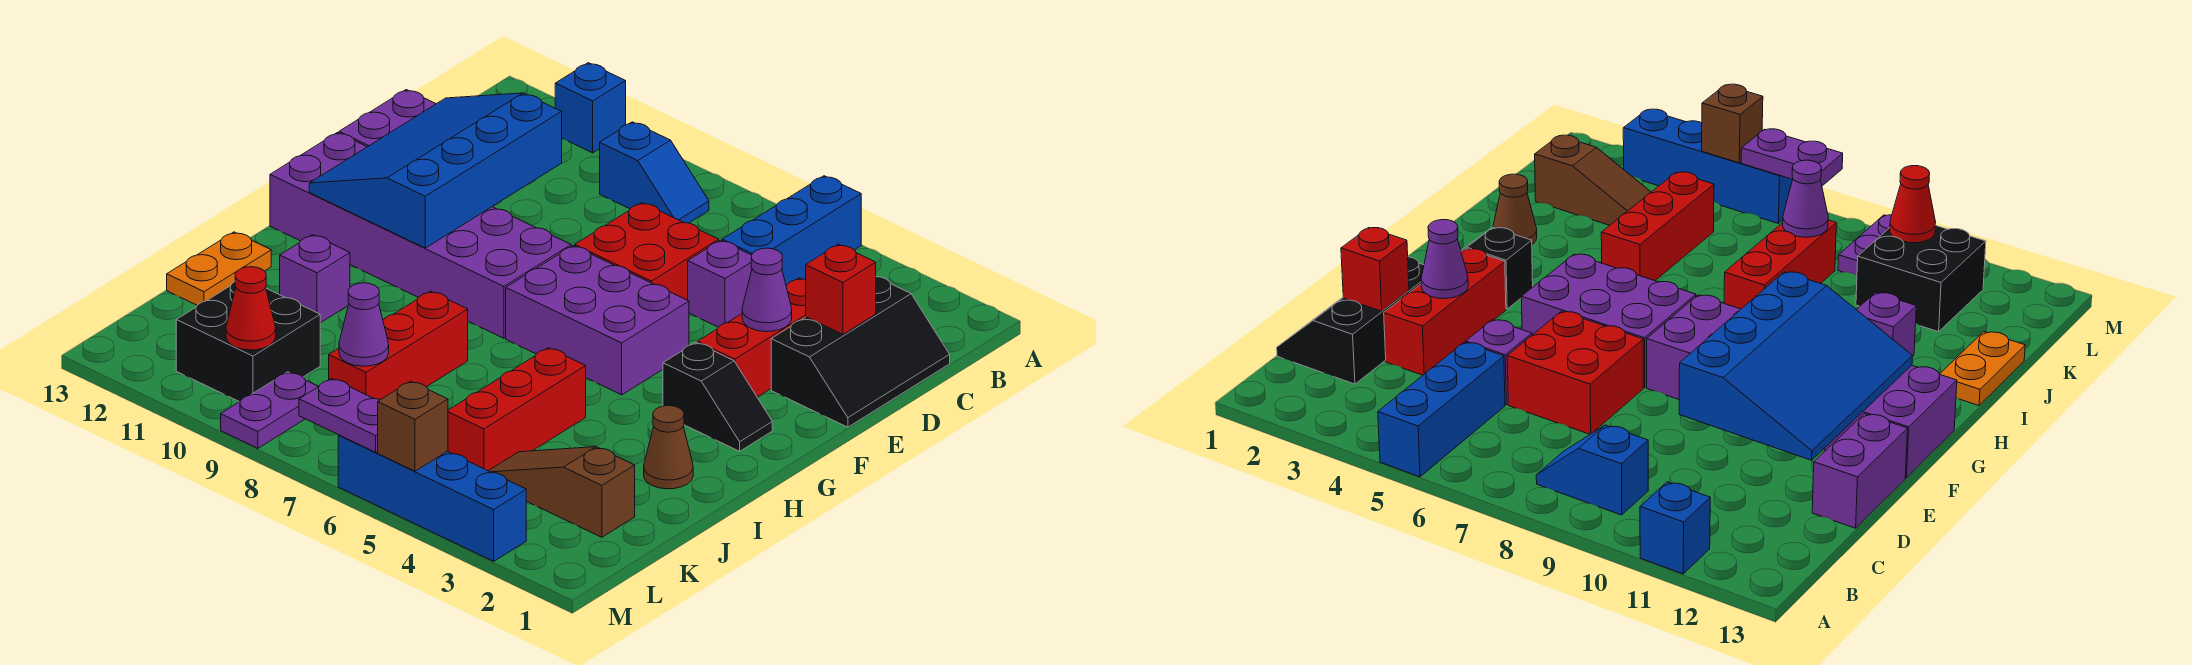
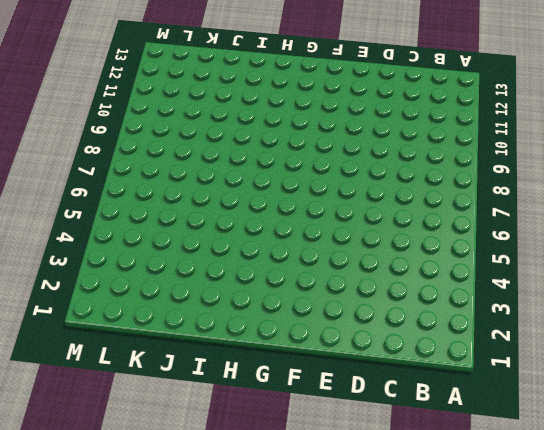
none -> blue brick A5:C5 level 1
none -> blue brick A11 level 1
none -> blue slope B8:B9 level 1 top 9

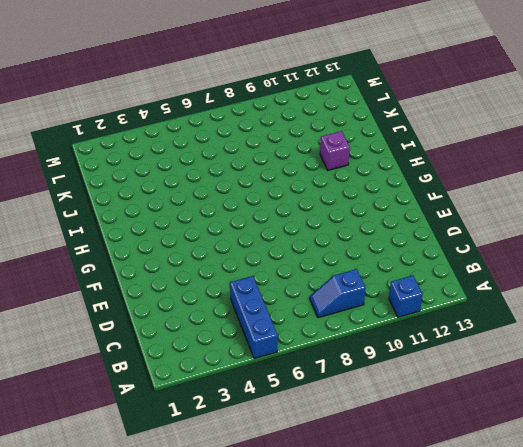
none -> black slope C1:E2 level 1 top 2
none -> red brick D3:F3 level 1
none -> purple brick D5 level 1

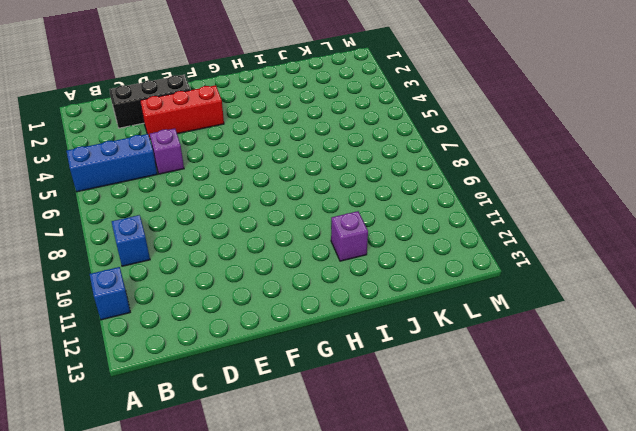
none -> red brick D6:E7 level 1
none -> purple brick D13:E13 level 1
none -> purple brick F5:G7 level 1

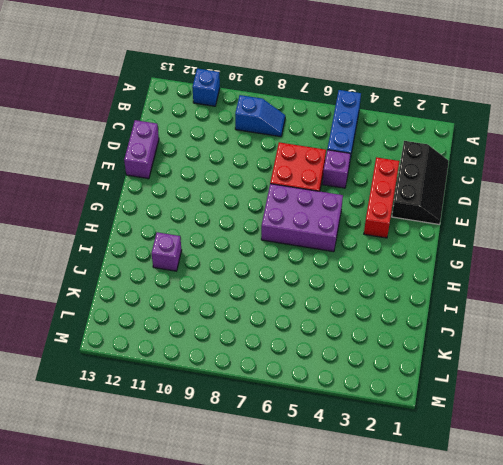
none -> purple brick F8:G13 level 1
none -> black slope G2:G3 level 1 top 3
none -> brown cone I2 level 1

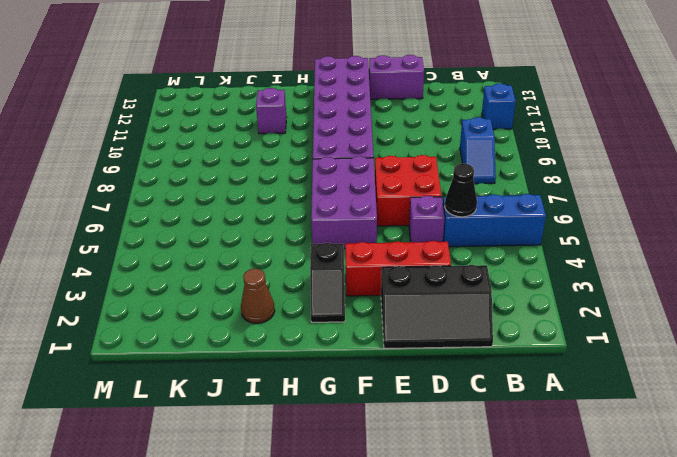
black cone C5 level 2 -> none
none -> red brick I5:K5 level 1
none -> red brick I8:K8 level 1
none -> orange plate I13:J13 level 1

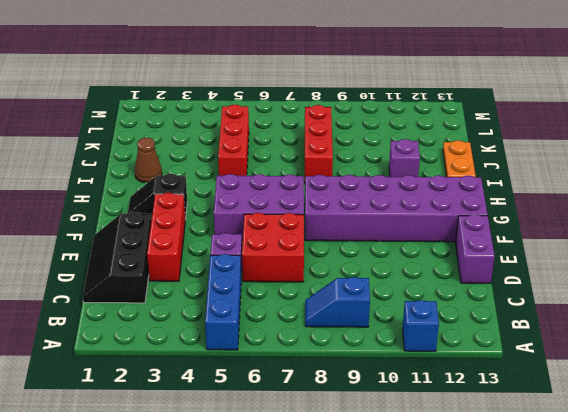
none -> brown slope K2:K4 level 1 top 2
none -> black brick K10:L11 level 1
none -> purple plate L9:M9 level 1

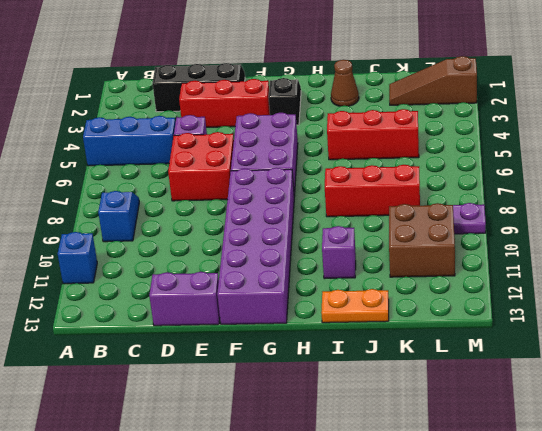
brown slope K2:M2 level 1 top M -> brown slope K2:K4 level 1 top 2
brown brick K10:L11 level 1 -> black brick K10:L11 level 1
none -> blue brick M3:M6 level 1
none -> red brick D2 level 2
none -> blue slope D10:G12 level 2 top 10

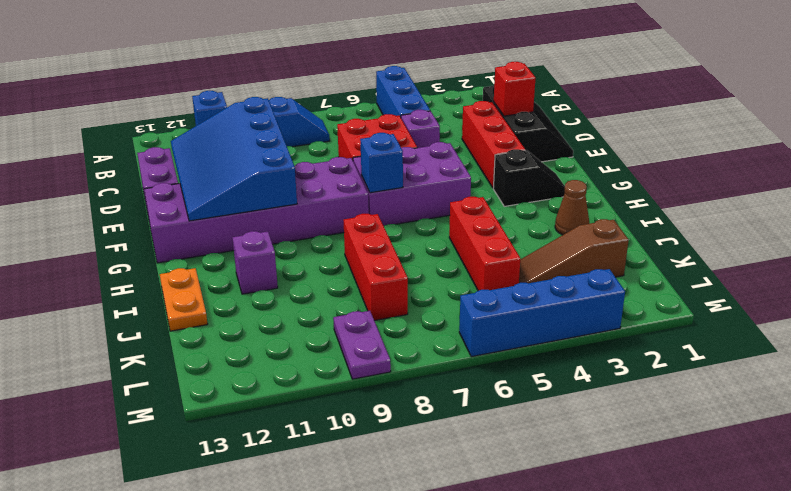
blue brick G7 level 2 -> none
none -> black brick K10:L11 level 1
none -> purple cone E3 level 2
none -> purple cone K8 level 2

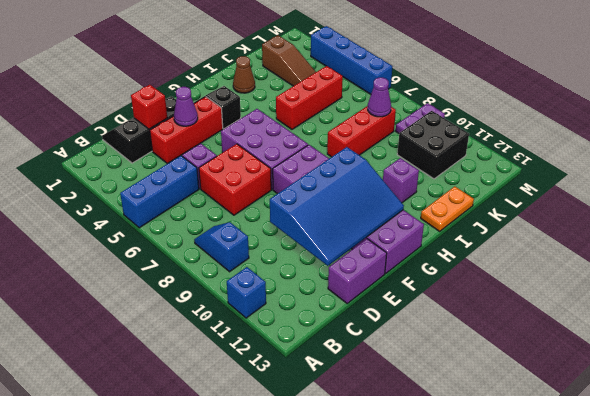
none -> red cone L10 level 2
none -> brown brick M5 level 2
none -> purple plate M6:M7 level 2

